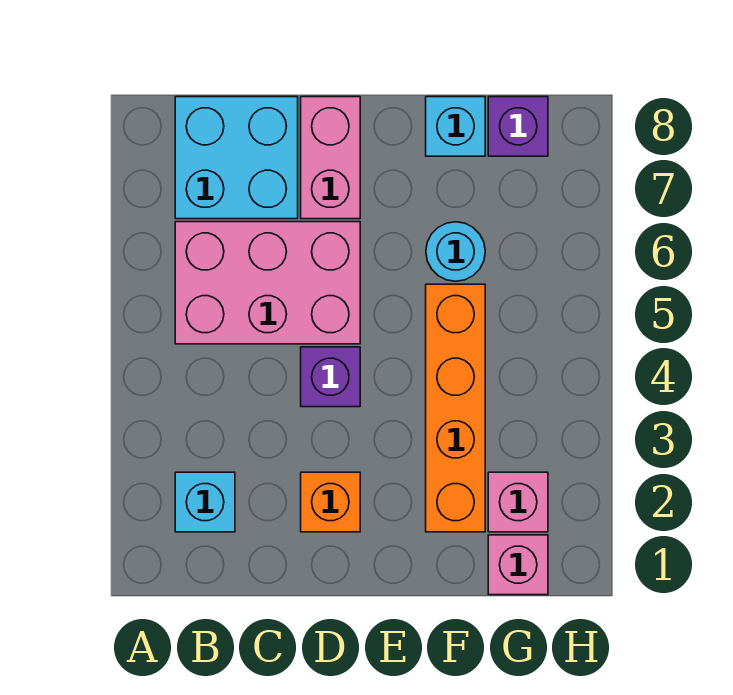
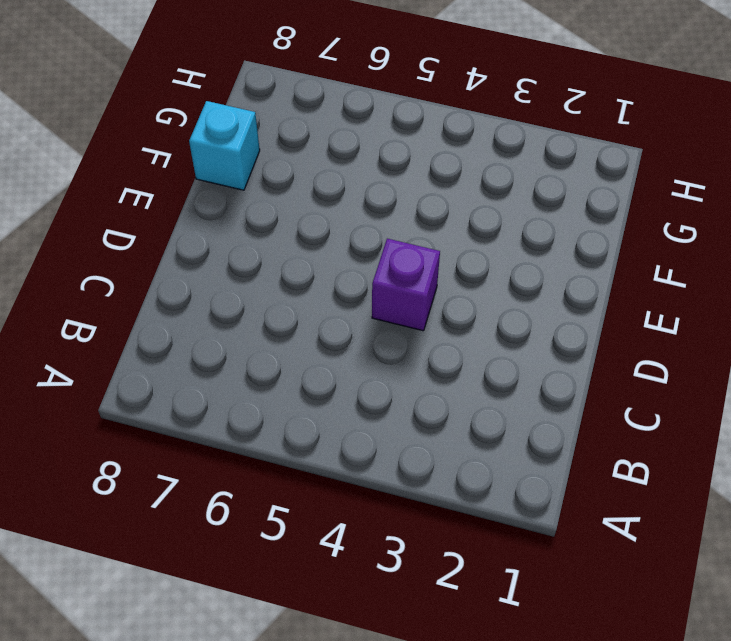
none -> cyan brick B2 level 1
none -> pink brick B5:D6 level 1
none -> cyan brick B7:C8 level 1

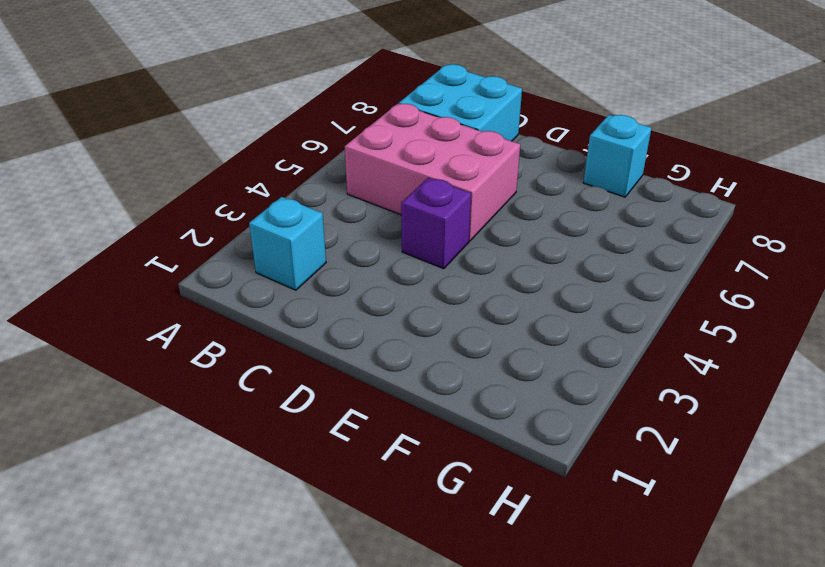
none -> orange brick D2 level 1
none -> pink brick D7:D8 level 1
none -> orange brick F2:F5 level 1

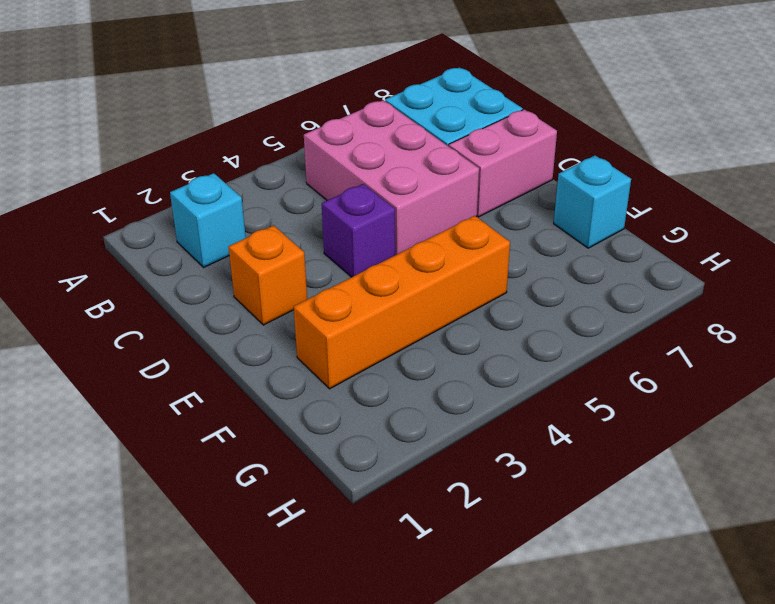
none -> cyan round brick F6 level 1
none -> pink brick G1 level 1
none -> pink brick G2 level 1

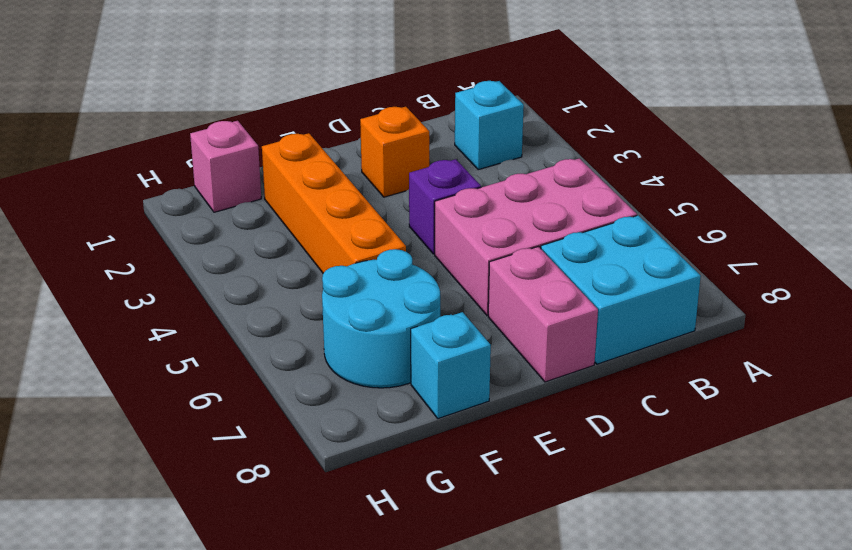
cyan round brick F6:G7 level 1 -> cyan round brick F6 level 1
none -> pink brick G2 level 1
none -> purple brick G8 level 1

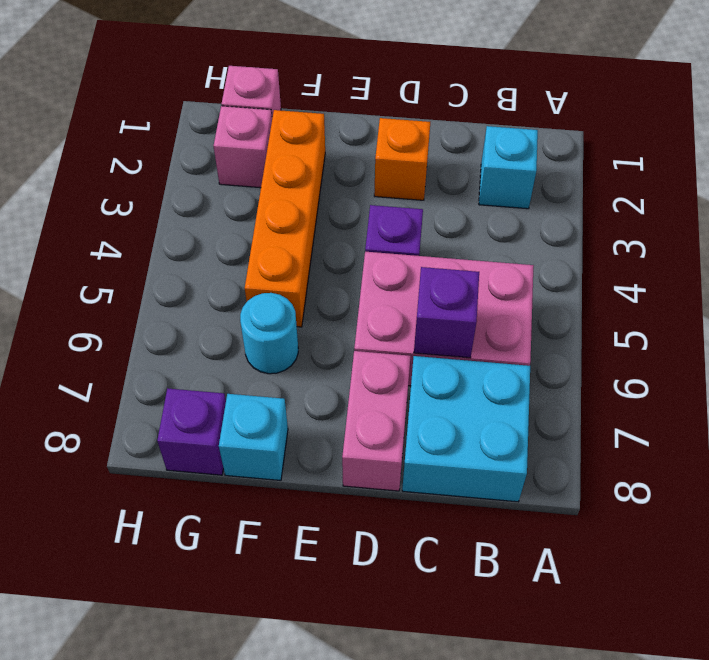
purple brick C6 level 2 -> none

